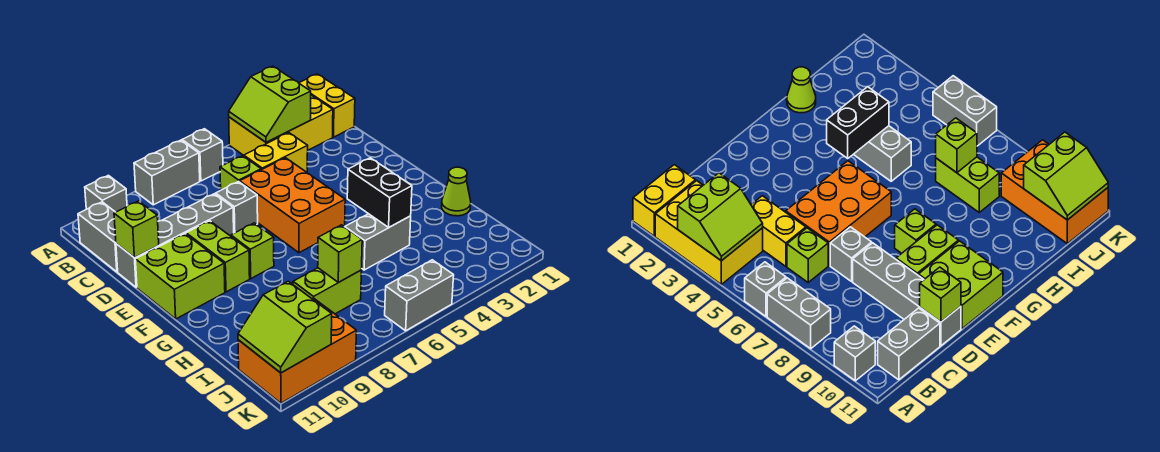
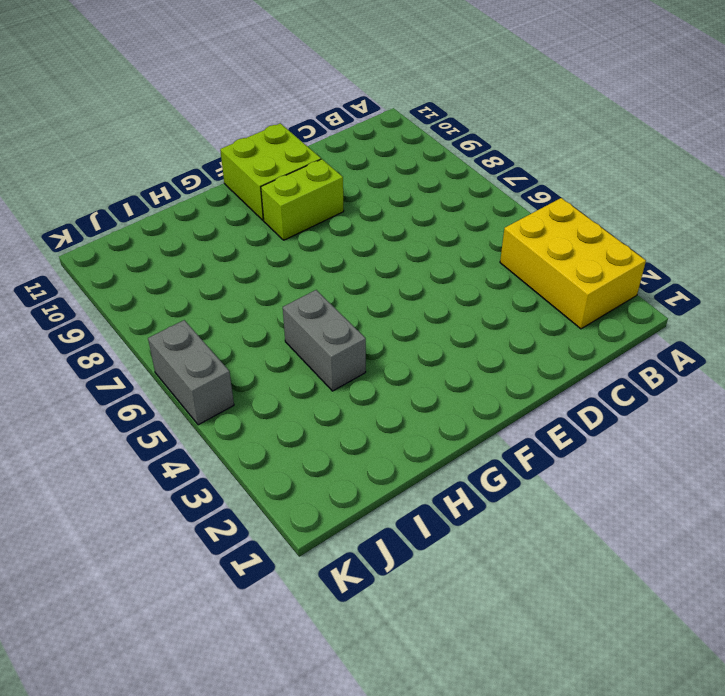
none -> yellow brick A1:B1 level 1
none -> grey brick A6 level 1
none -> grey brick A7:A8 level 1

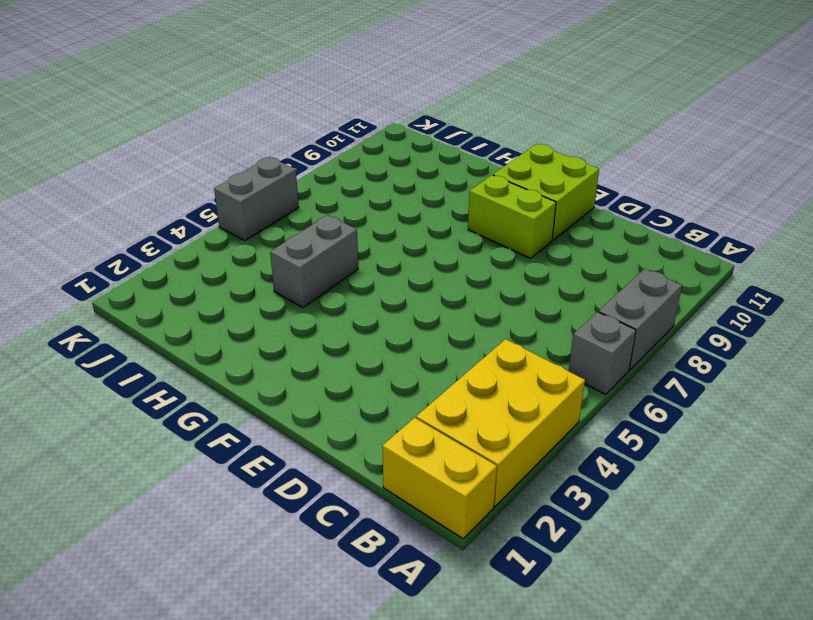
none -> grey brick A10 level 1
none -> grey brick B11:C11 level 1
none -> yellow brick C4:C5 level 1

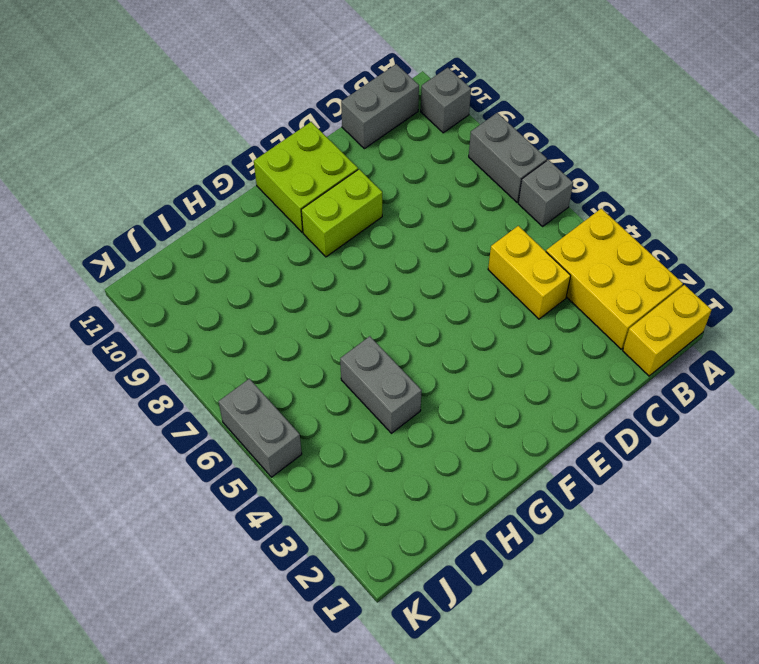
none -> lime brick C6 level 1
none -> orange brick D5:F6 level 1
none -> grey brick D7 level 1

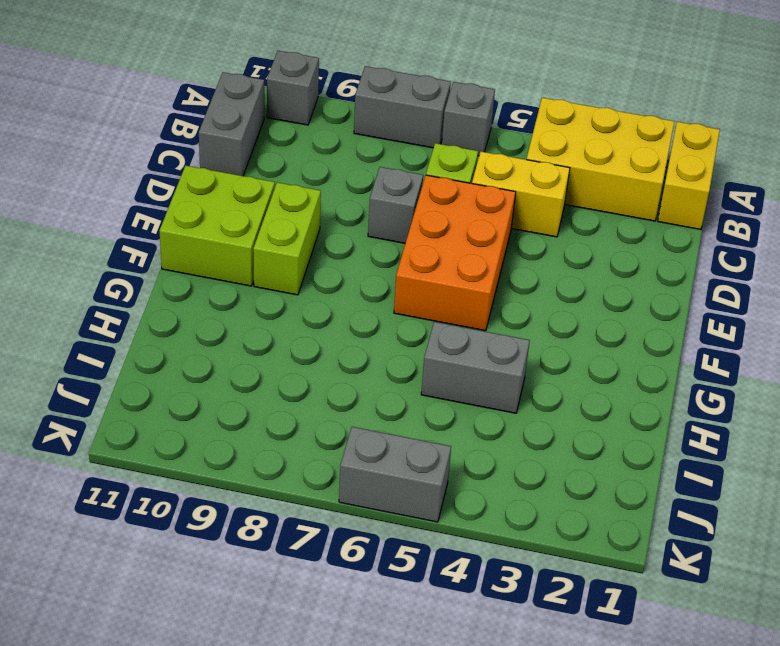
none -> grey brick D8:D11 level 1
none -> lime brick F8 level 1
none -> lime cone H1 level 1

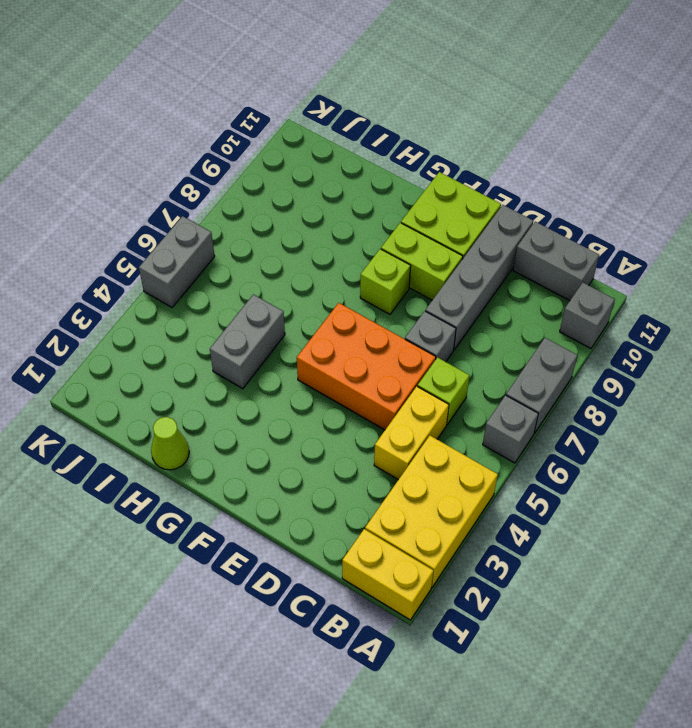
none -> lime brick I7:I8 level 1
none -> orange brick J9:K11 level 1
none -> lime slope A3:B4 level 2 top 3

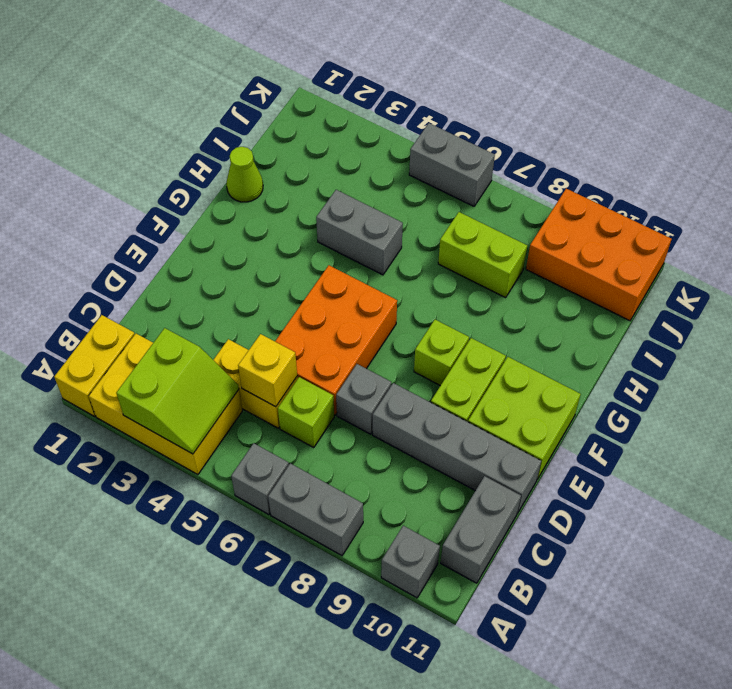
yellow brick C5 level 2 -> none
none -> lime brick D11 level 2
none -> black brick G4:H4 level 2
none -> lime brick I7 level 2

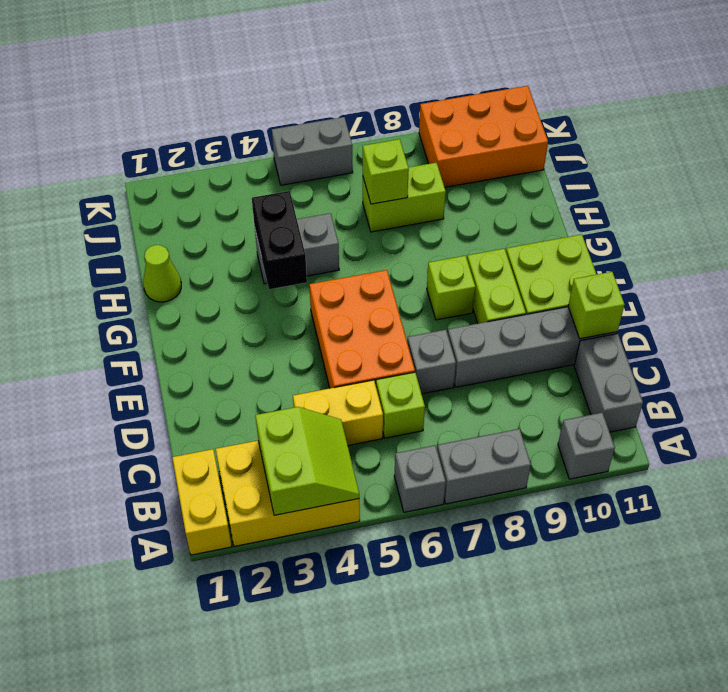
none -> lime slope J10:K11 level 2 top 10

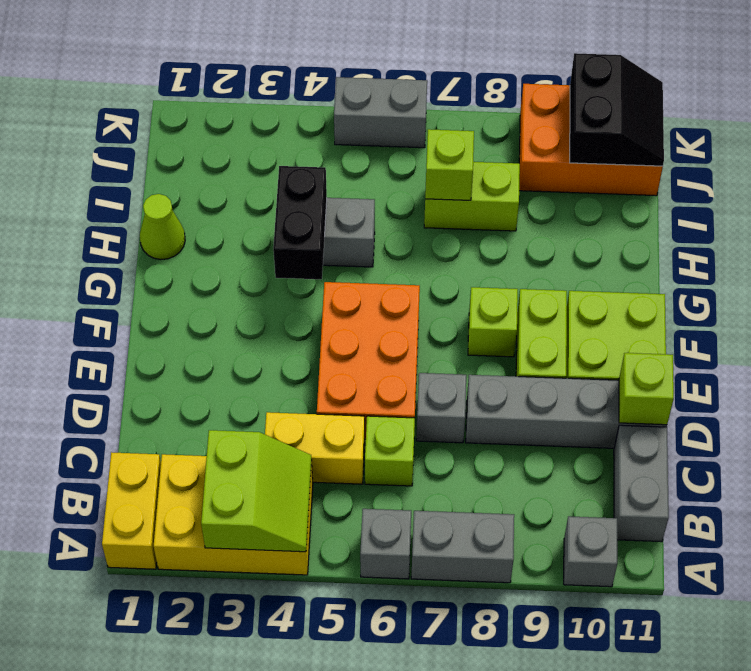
black slope J10:K11 level 2 top 10 -> lime slope J10:K11 level 2 top 10

